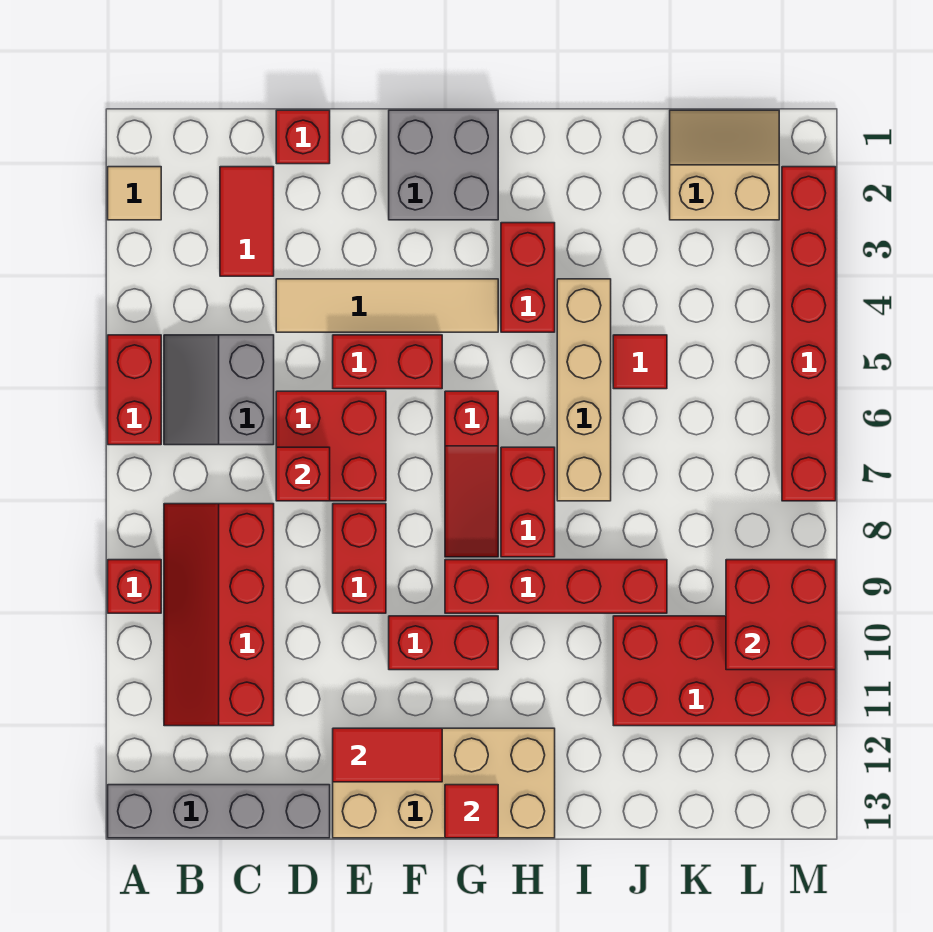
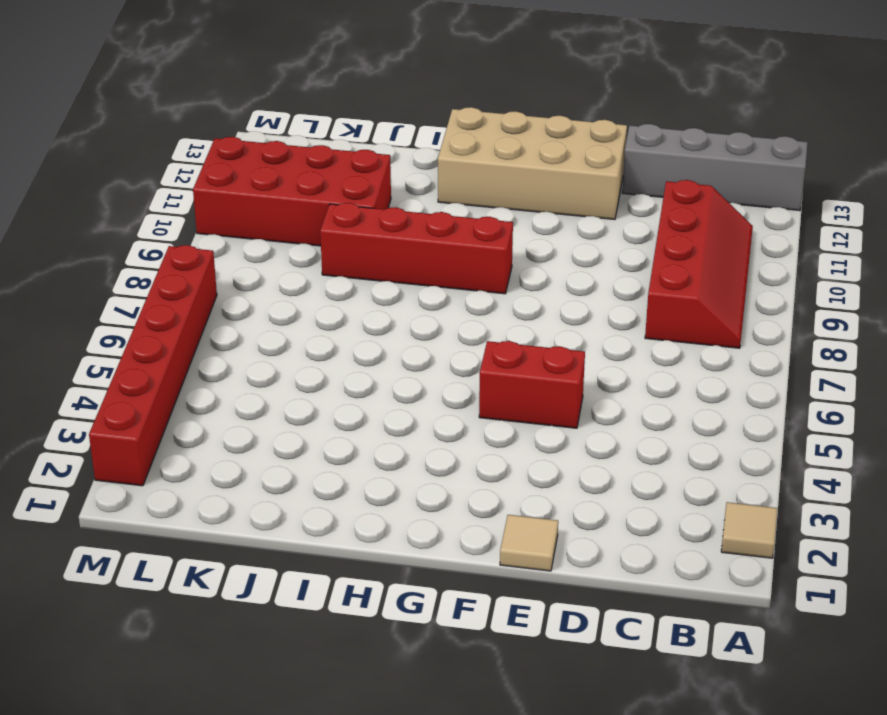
tan tile E1 level 1 -> none
none -> red brick A5:A6 level 1
none -> red brick A9 level 1
none -> grey slope B5:C6 level 1 top C

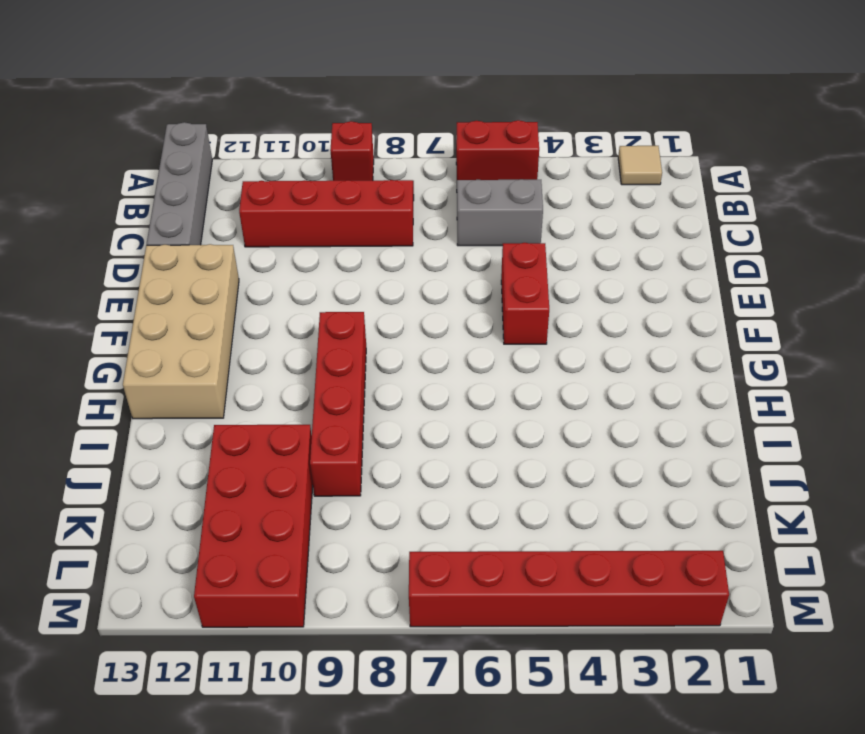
none -> red tile C2:C3 level 1
none -> red brick D1 level 1
none -> tan tile D4:G4 level 1

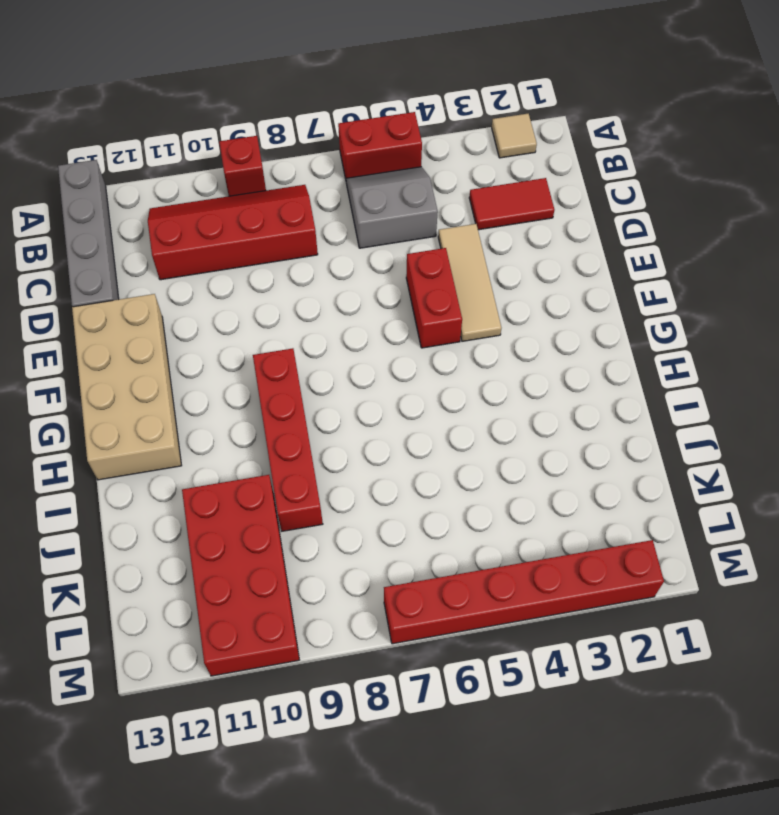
tan tile D4:F4 level 1 -> tan tile D4:G4 level 1
none -> red brick D1 level 1
none -> red brick D6:E7 level 1
none -> red brick E8:E9 level 1

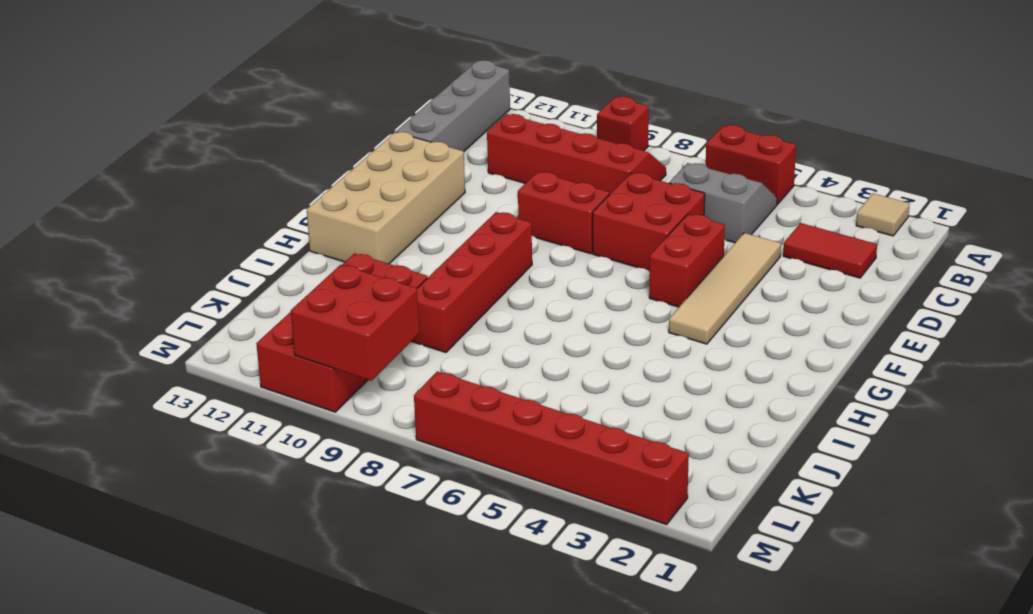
none -> red brick D1 level 1
none -> grey brick F1:G2 level 1
none -> red brick F10:G10 level 1

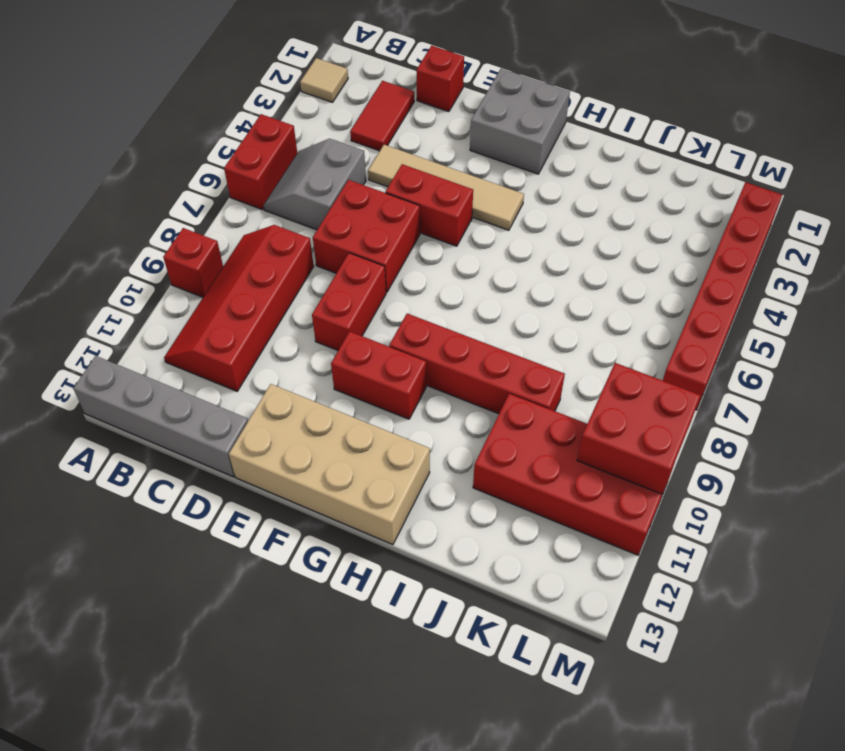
none -> red slope G6:G8 level 1 top 6
none -> red brick H3:H4 level 1
none -> red brick H7:H8 level 1

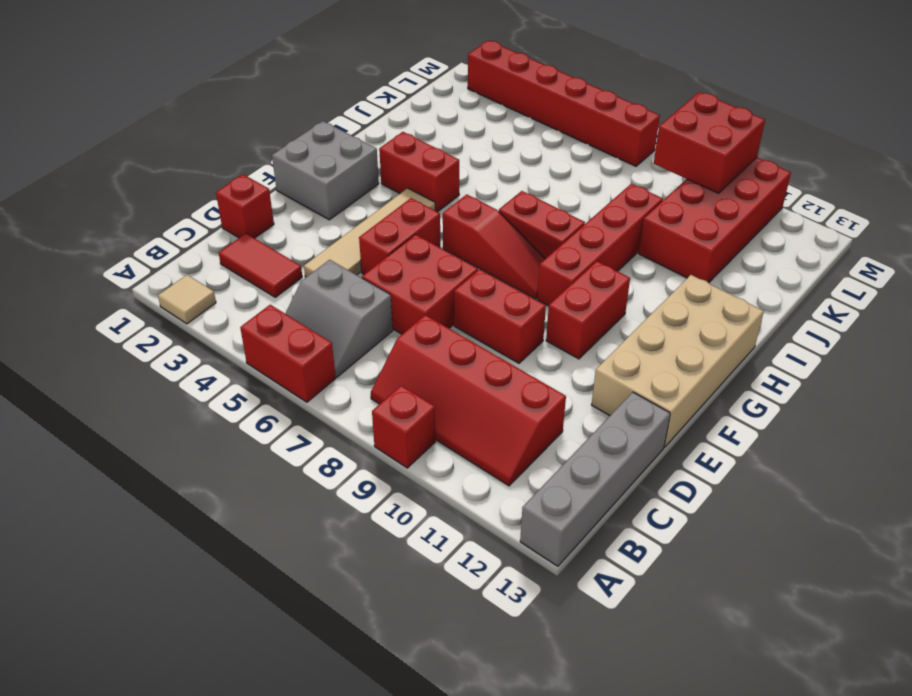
none -> tan brick I4:I7 level 1
none -> red tile J5 level 1
none -> tan slope K1:L2 level 1 top 2

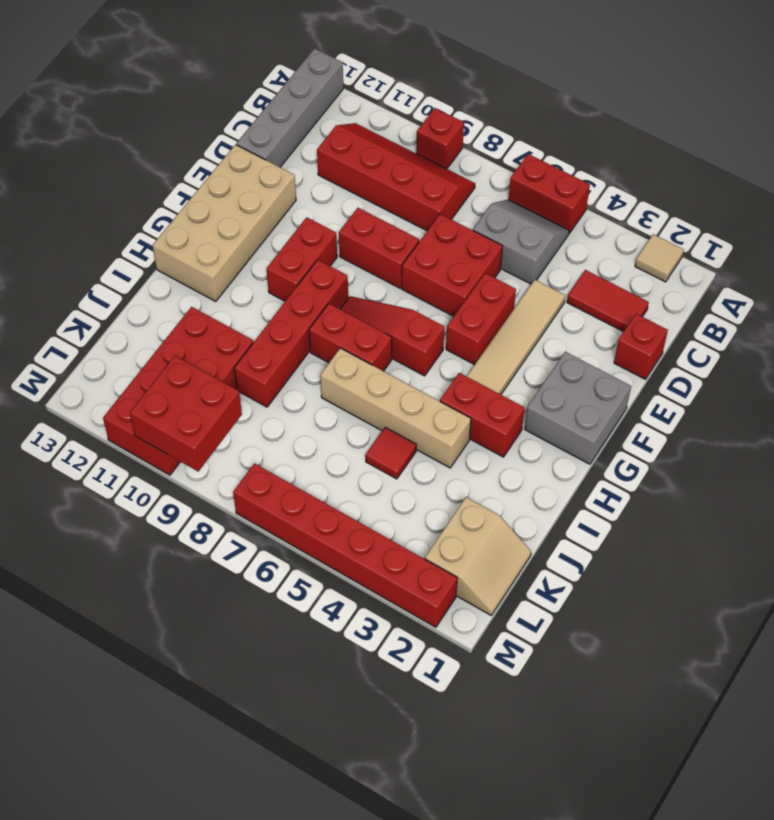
none -> red brick D7 level 2
none -> red tile E12:F12 level 2
none -> red tile G13 level 2

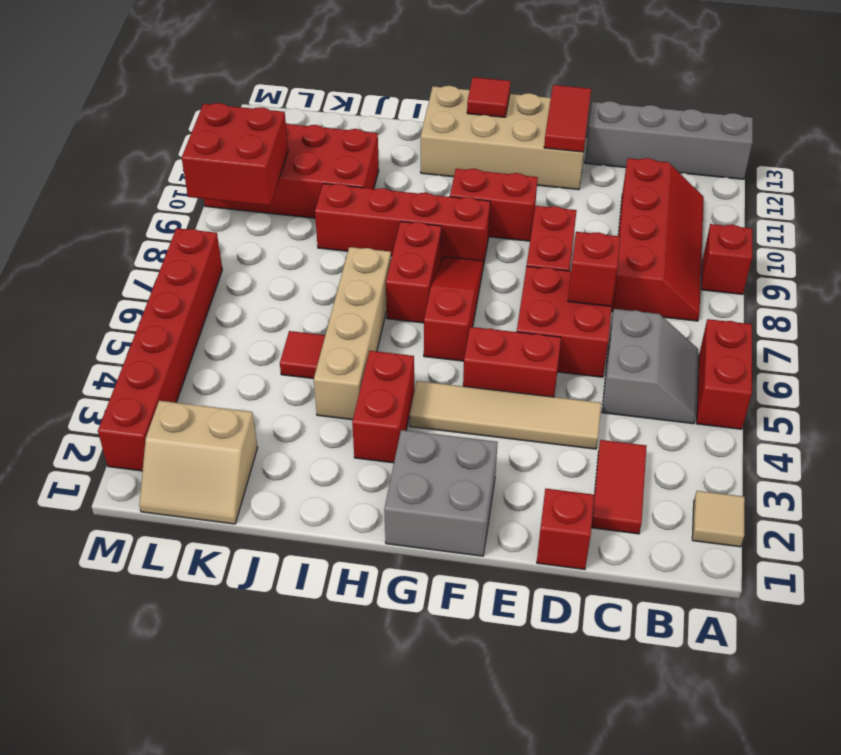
red tile E12:E13 level 2 -> red tile E12:F12 level 2

